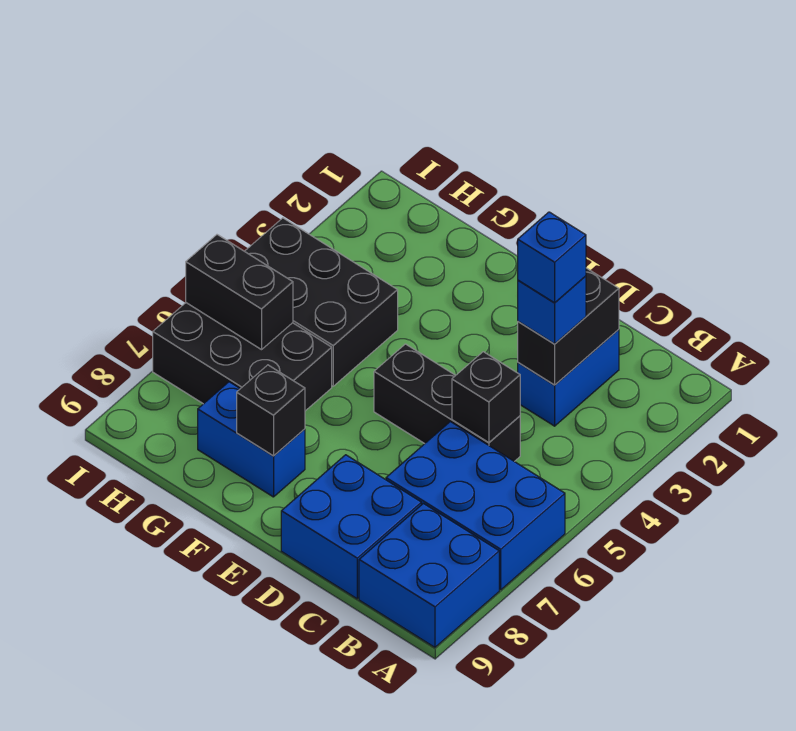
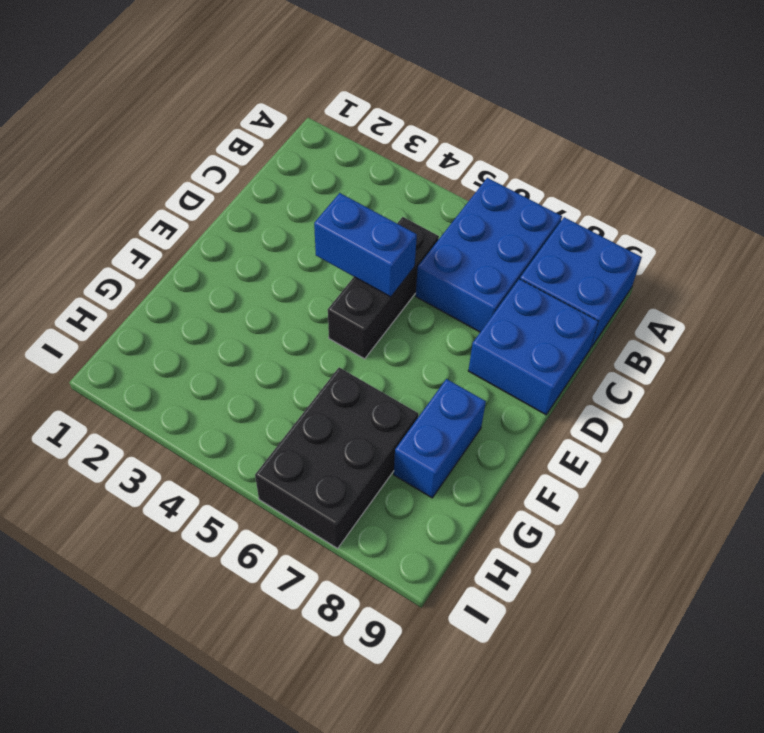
blue brick D4:D5 level 2 -> blue brick C2:C3 level 1
none -> black brick G4:I5 level 1
none -> black brick C2:C3 level 2
none -> black brick C5 level 2

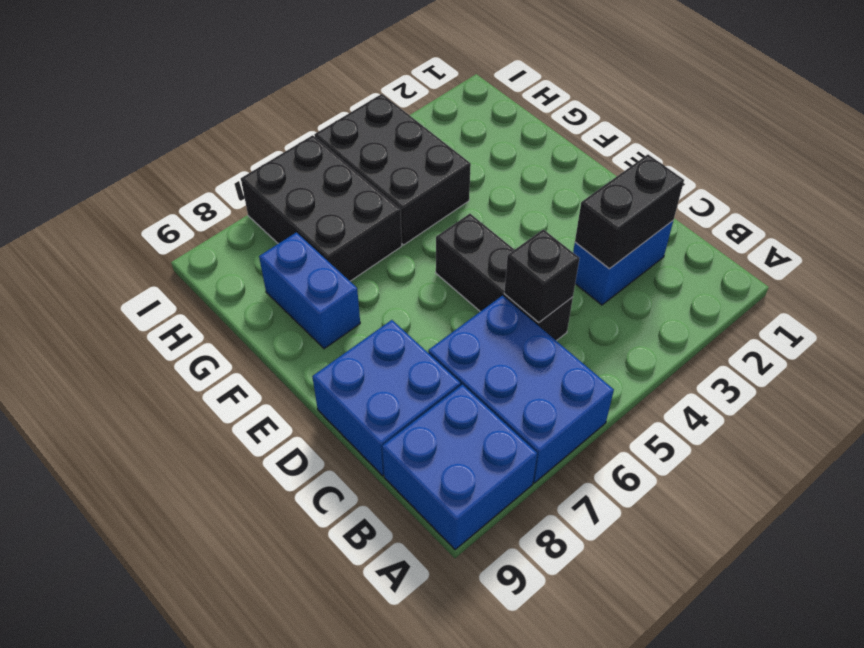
none -> black brick F8 level 2
none -> black brick H6:I6 level 2
none -> blue brick C3 level 3

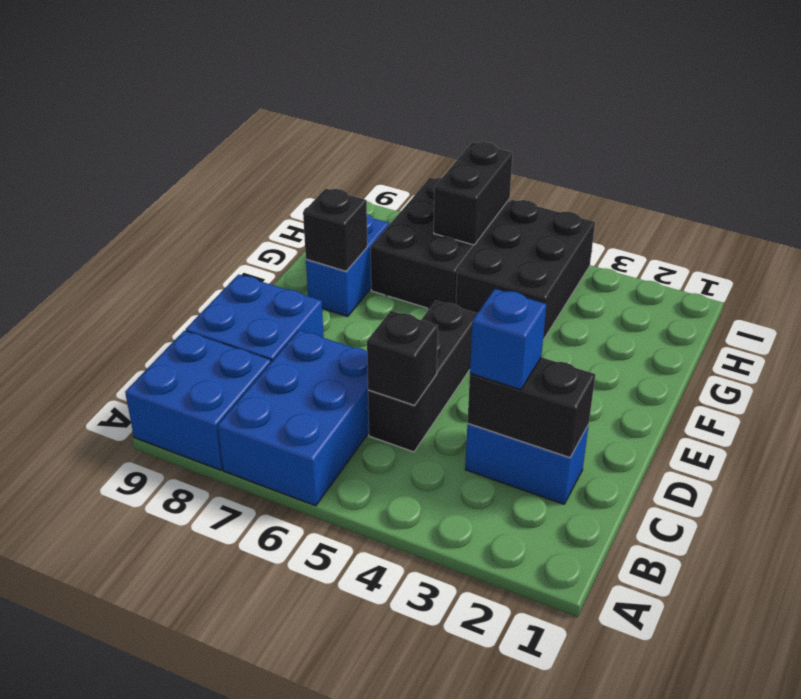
none -> blue brick C3 level 4

